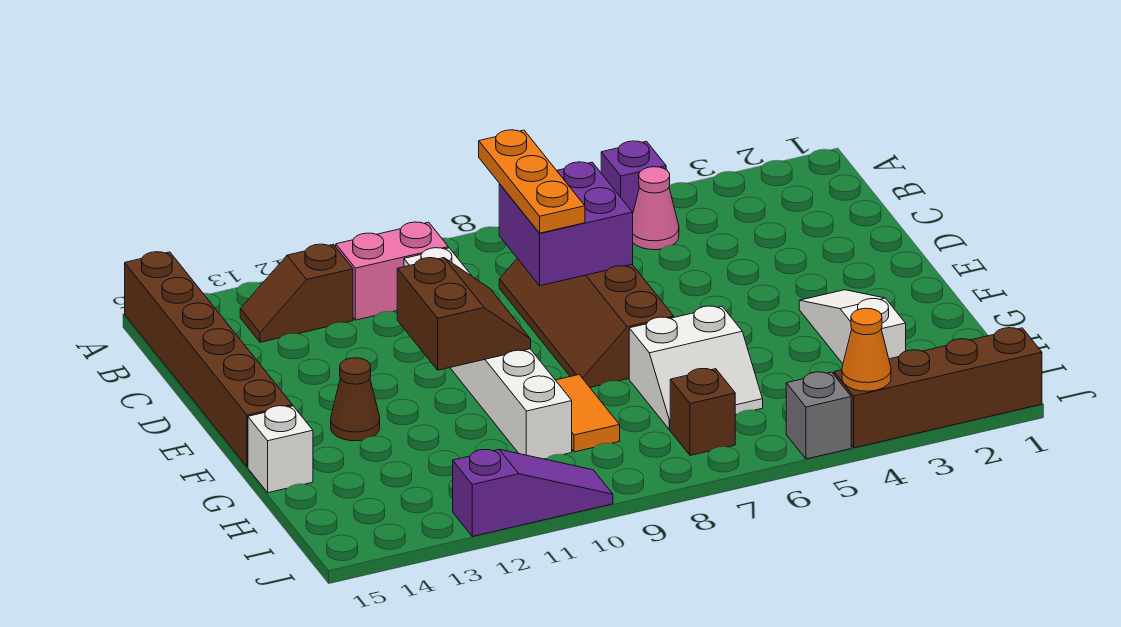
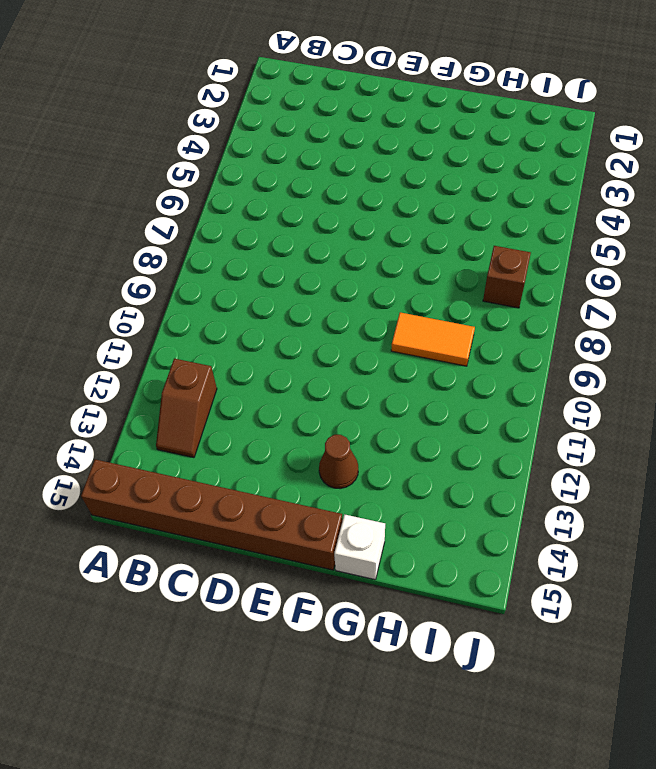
none -> purple brick A5 level 1
none -> pink cone B5 level 1
none -> pink brick B10:B11 level 1

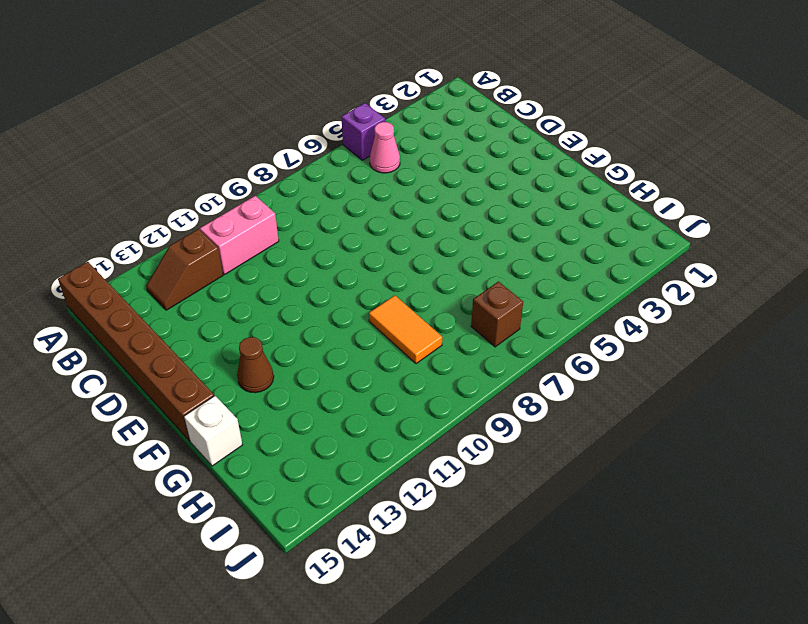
none -> brown slope C7:F8 level 1 top 7
none -> white brick C10:H10 level 1
none -> white slope F3:H3 level 1 top H

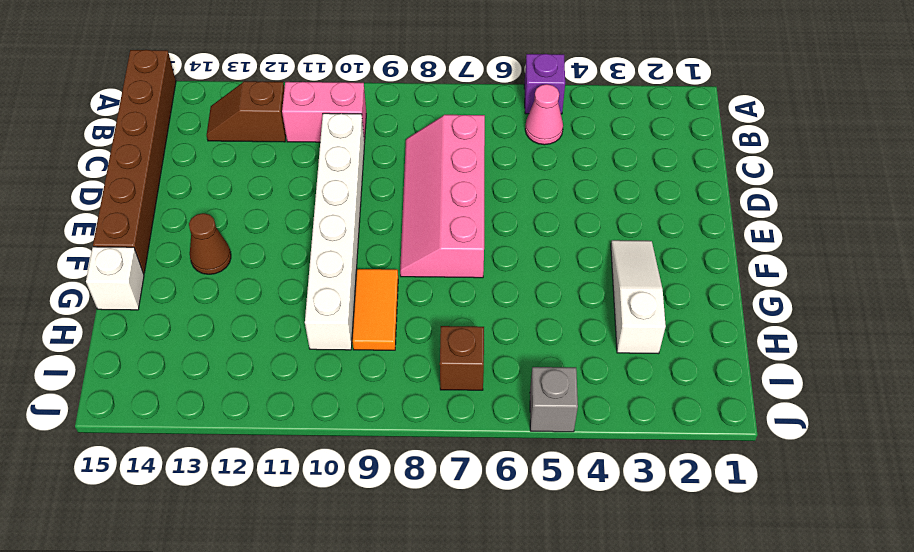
pink slope C7:F8 level 1 top 7 -> brown slope C7:F8 level 1 top 7
none -> white slope G6:H7 level 1 top G
none -> brown brick J1:J4 level 1
none -> purple slope J10:J12 level 1 top 12

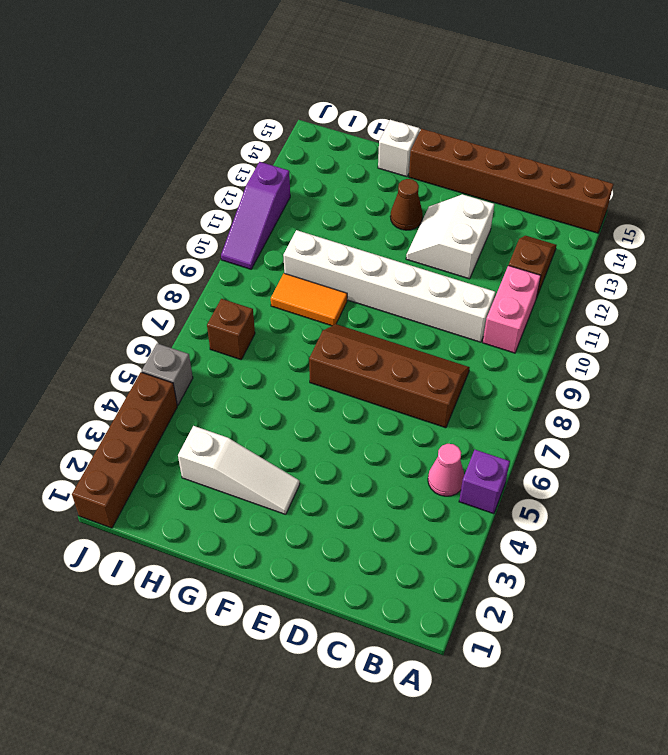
white slope D12:E13 level 1 top D -> white slope G6:H7 level 1 top G
none -> purple brick C7:D8 level 2
none -> brown slope E10:F11 level 2 top 11
none -> orange cone J4 level 2

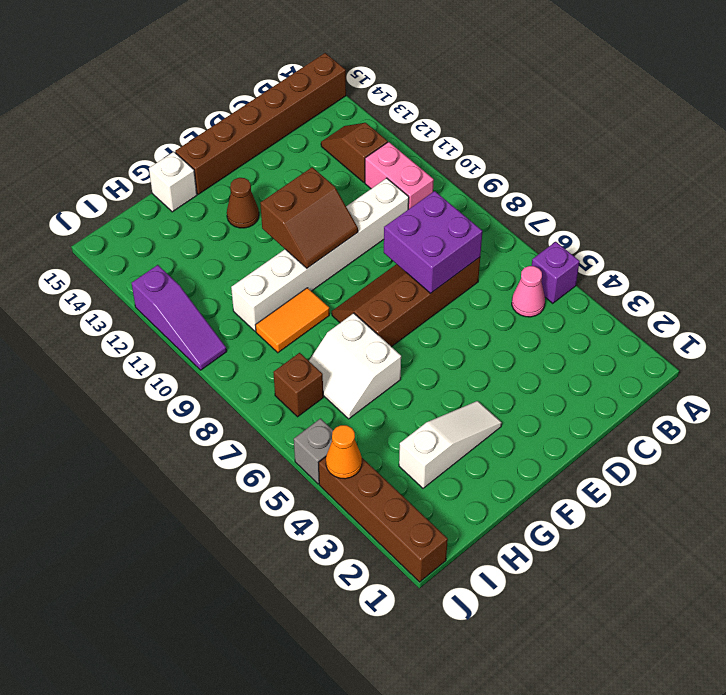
none -> orange plate B8:D8 level 3

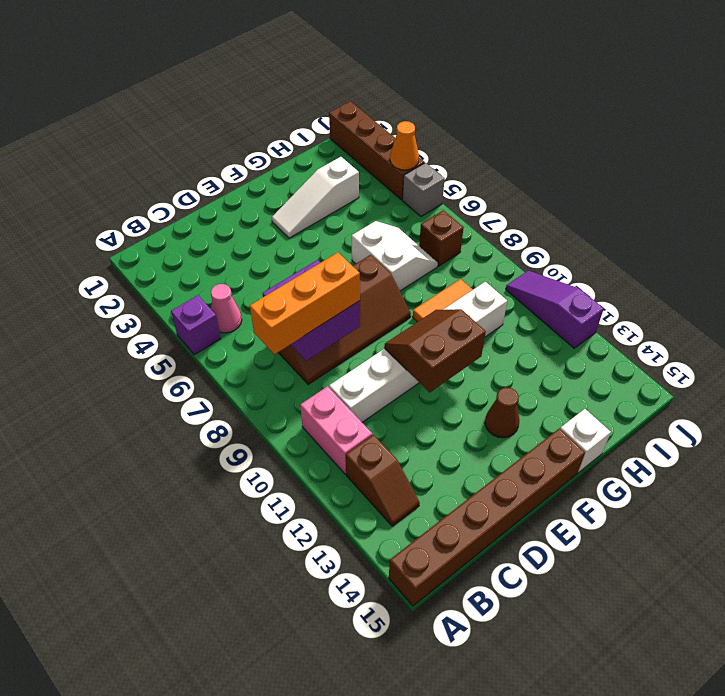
orange brick B8:D8 level 3 -> orange plate B8:D8 level 3

